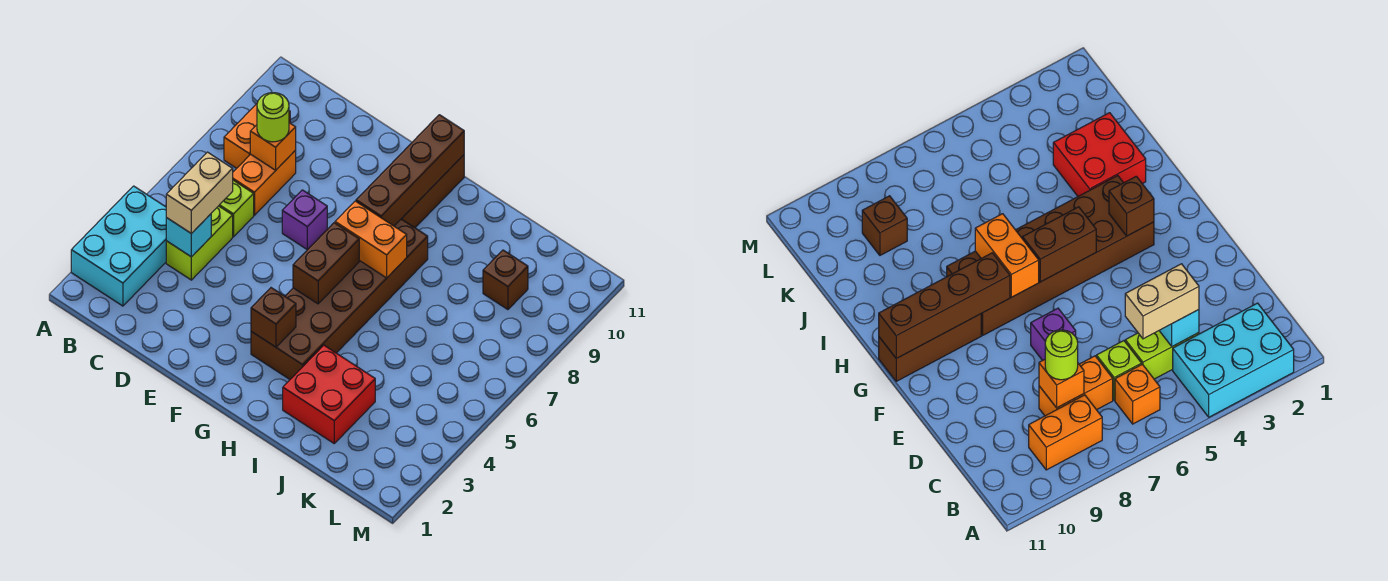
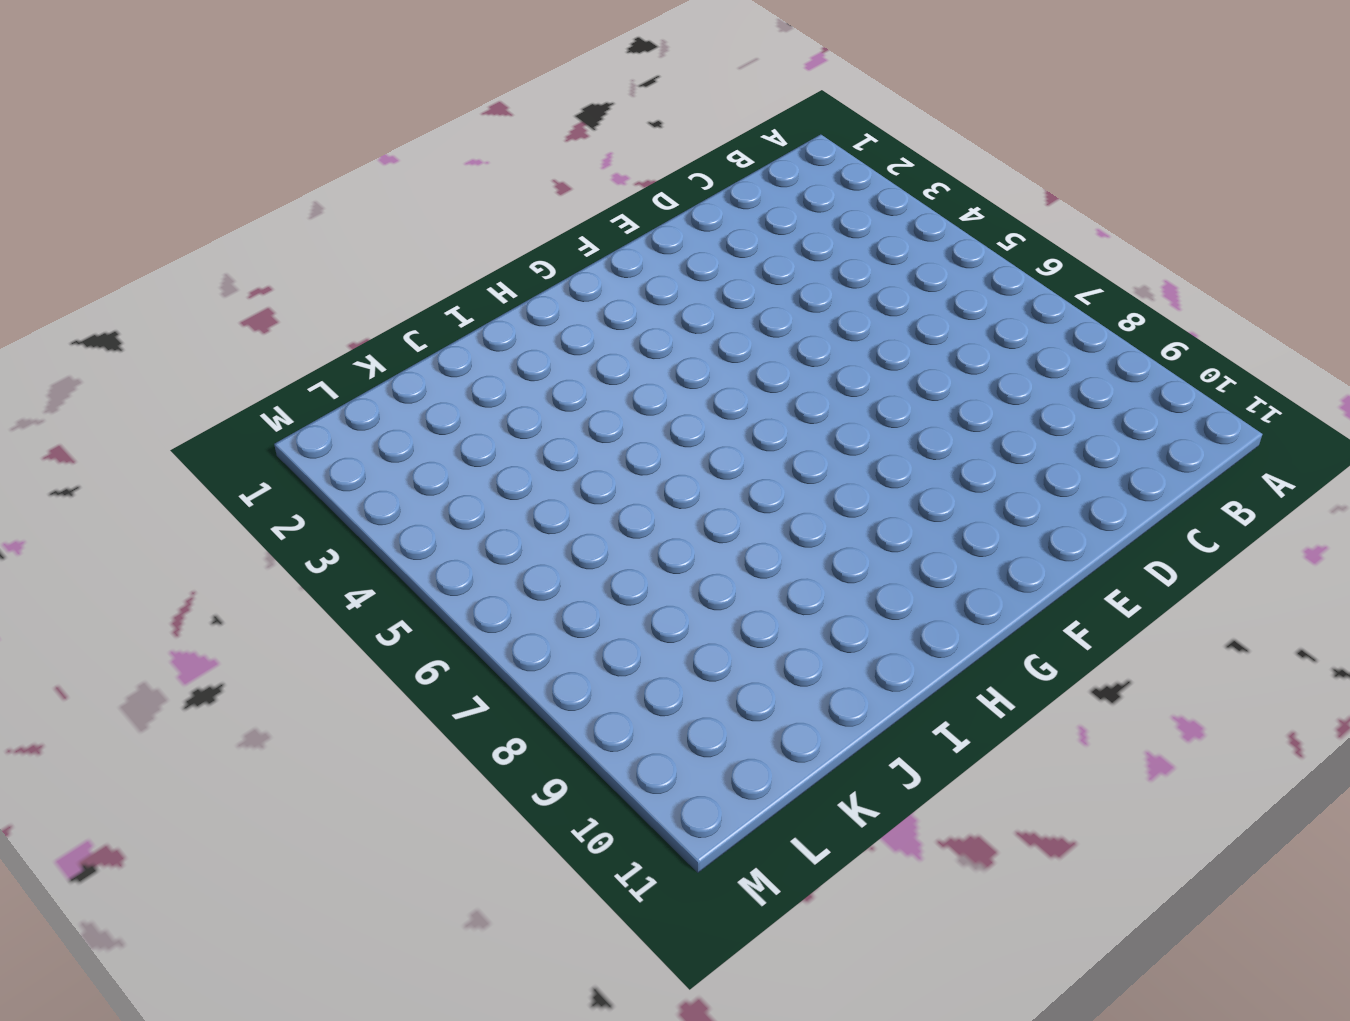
none -> cyan brick A2:B4 level 1
none -> orange brick B6 level 1
none -> orange brick B8:B9 level 1

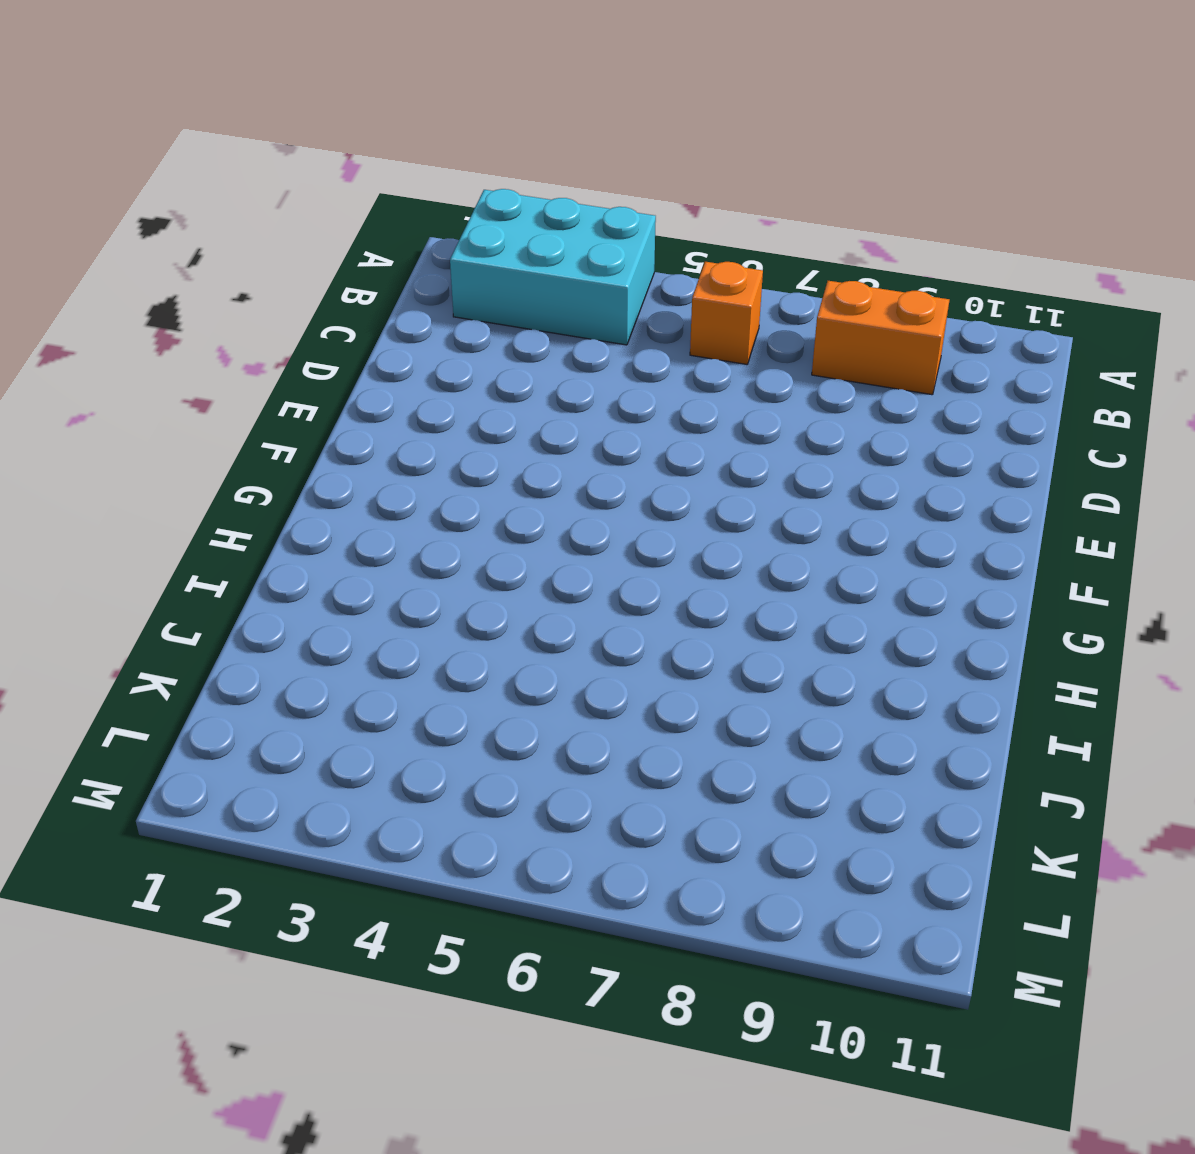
none -> lime brick C4:C5 level 1
none -> lime brick C6 level 1
none -> orange brick C7:C8 level 1

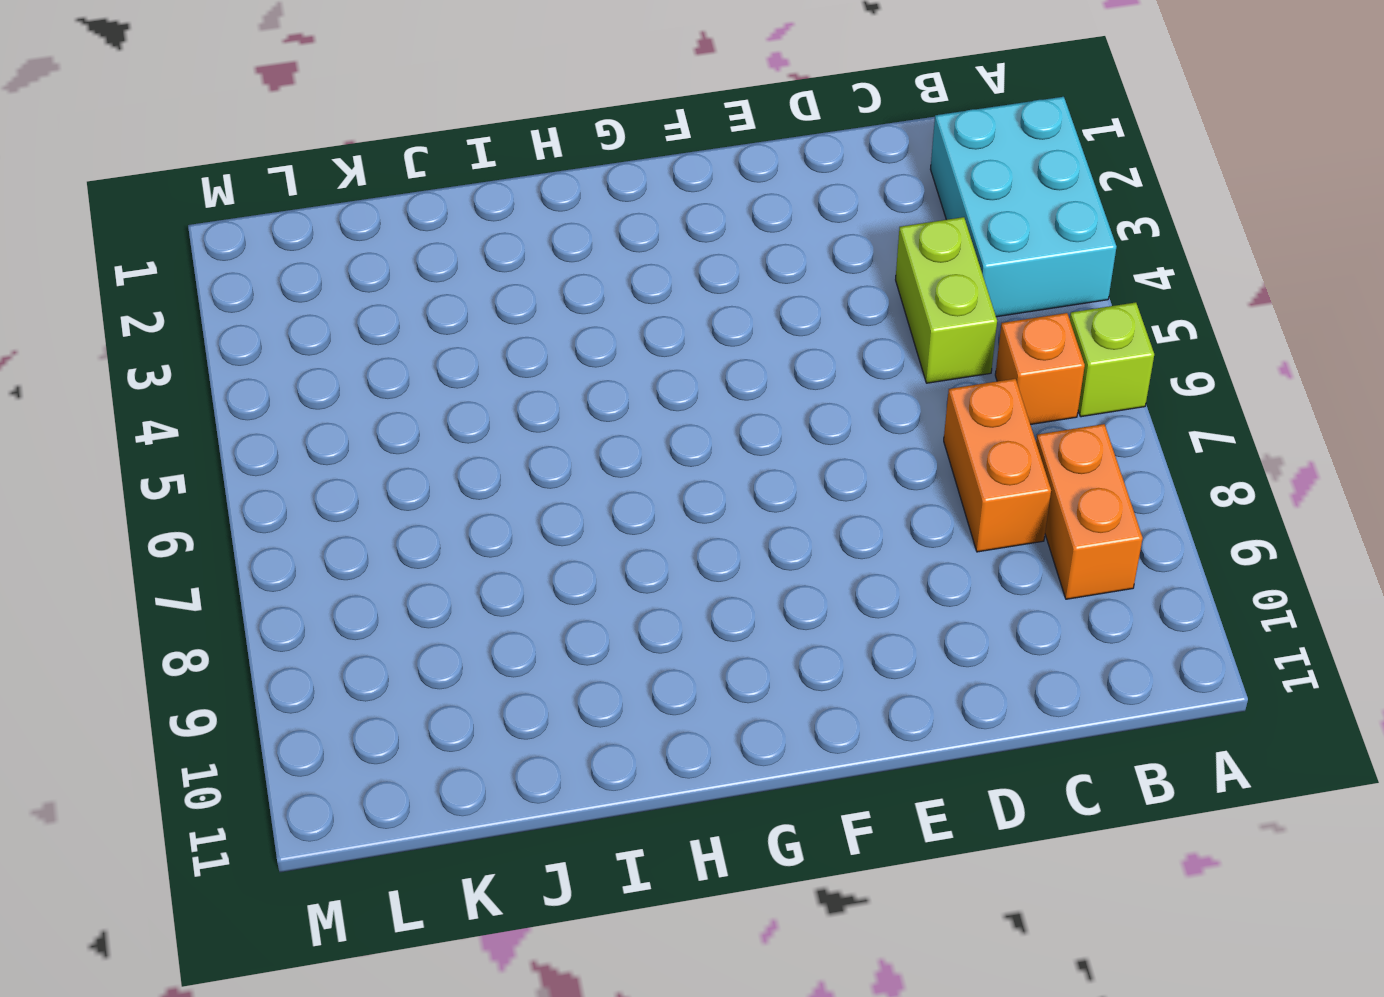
lime brick A6 level 1 -> lime brick C6 level 1
none -> purple brick E7 level 1
none -> brown brick G3:H8 level 1
none -> brown brick G9:G11 level 1

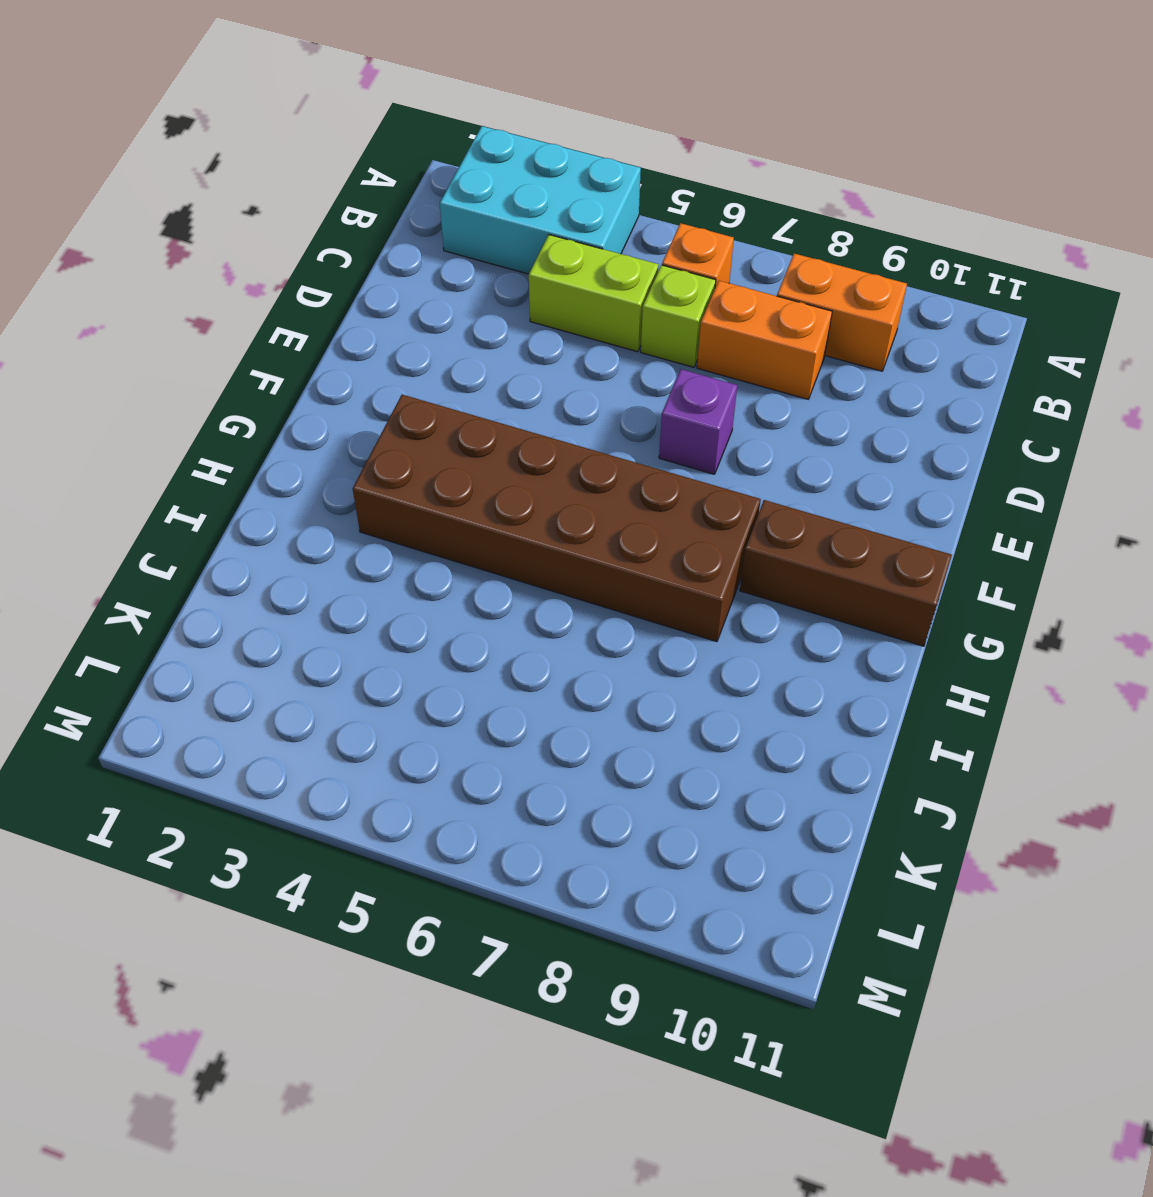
none -> red brick I2:J3 level 1
none -> brown brick K9 level 1
none -> cyan brick C4 level 2

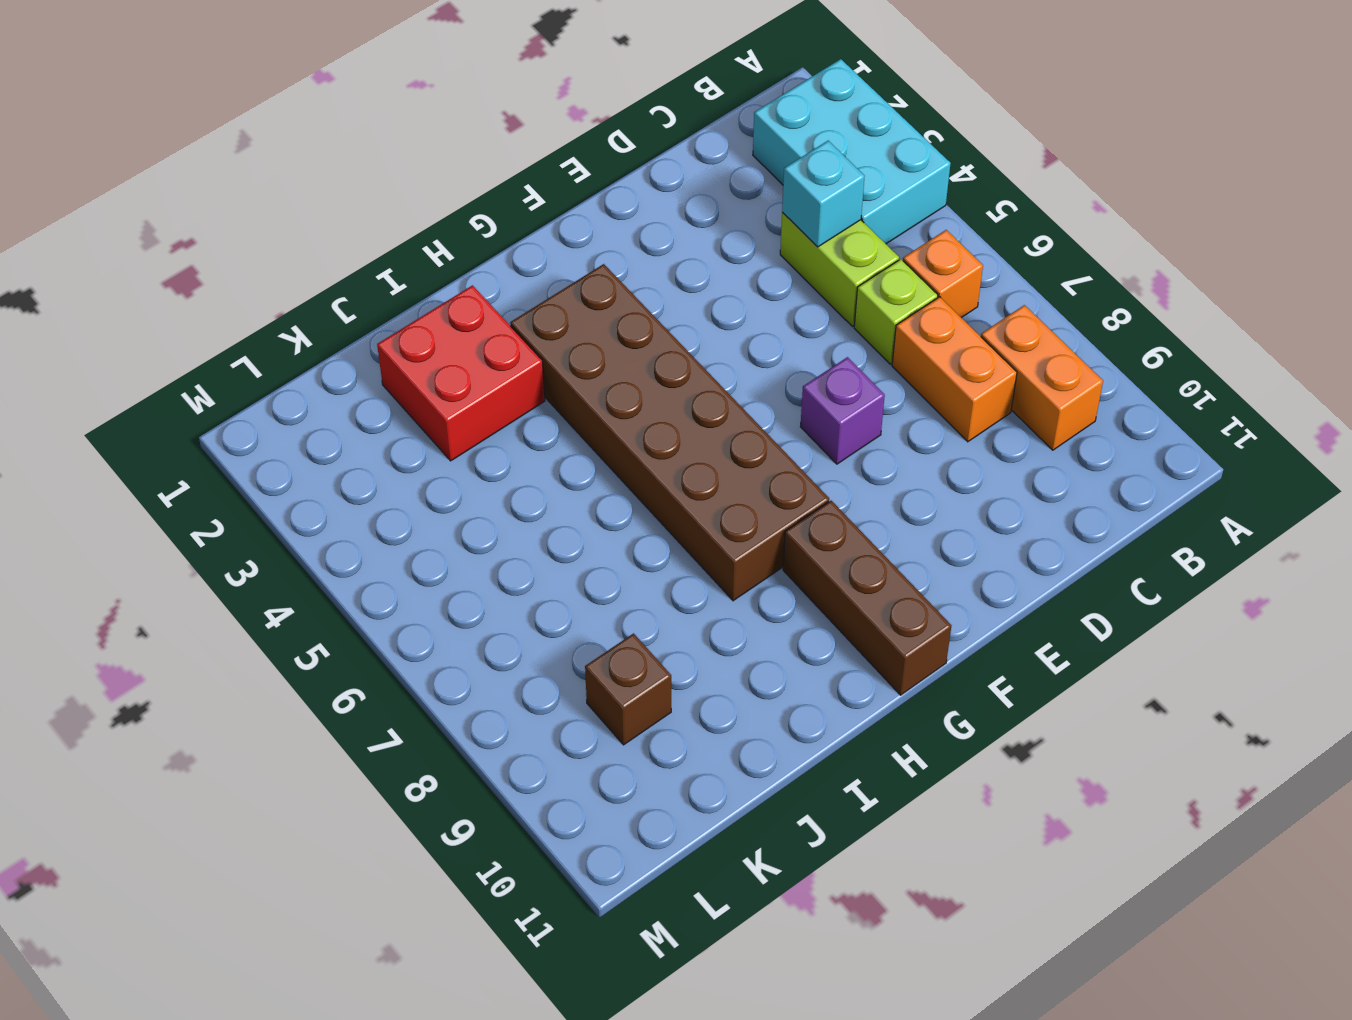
none -> orange brick C8 level 2
none -> brown brick G3 level 2
none -> brown brick G5:G6 level 2

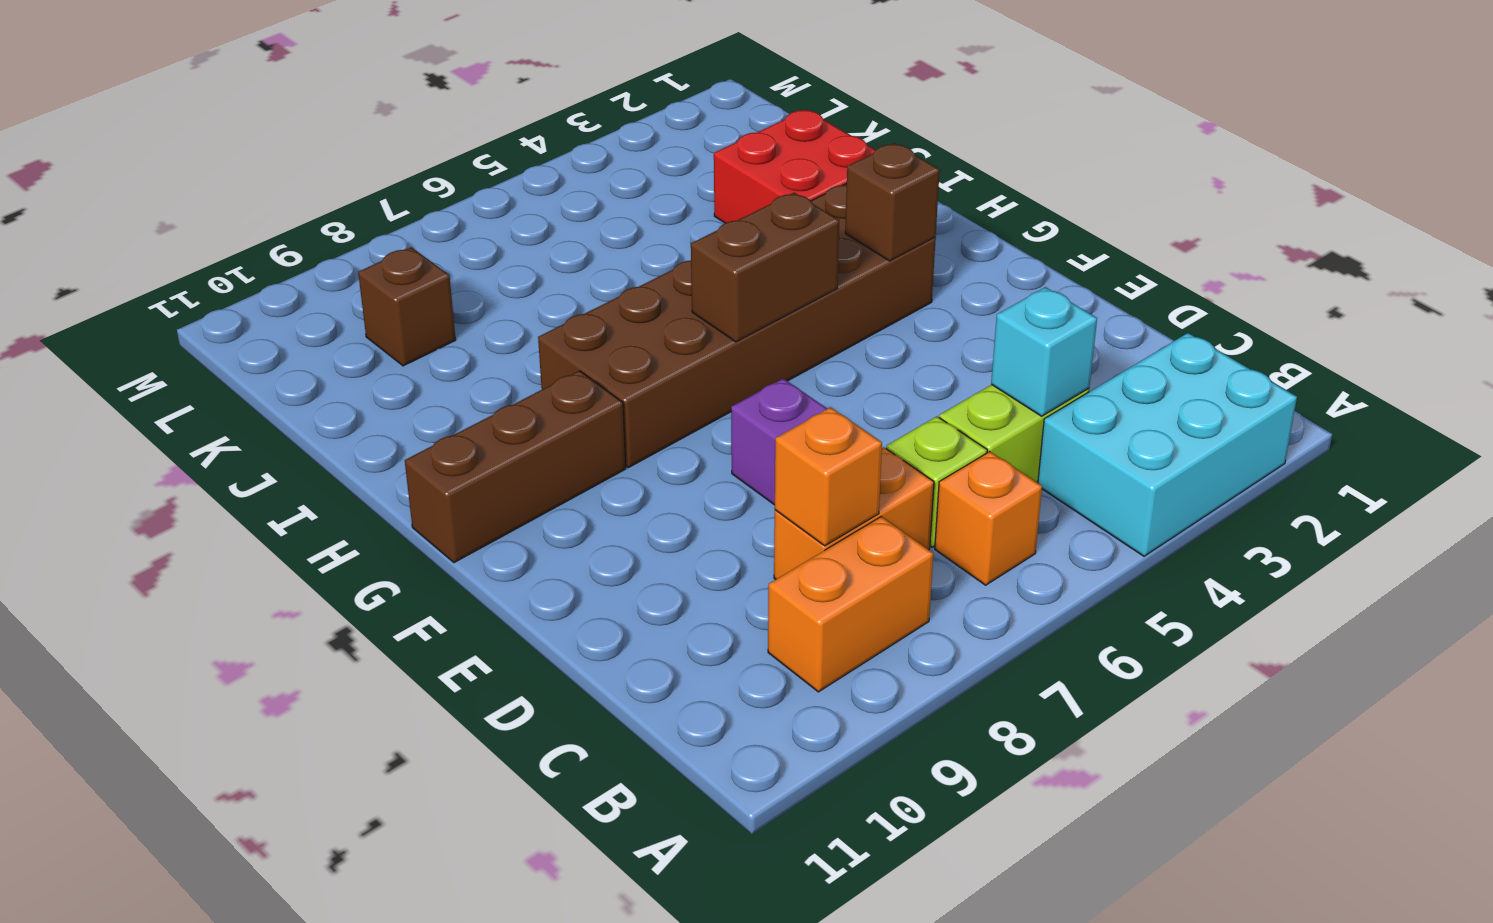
none -> orange brick G7:H7 level 2
none -> brown brick G8:G11 level 2
none -> tan brick C4:C5 level 3

